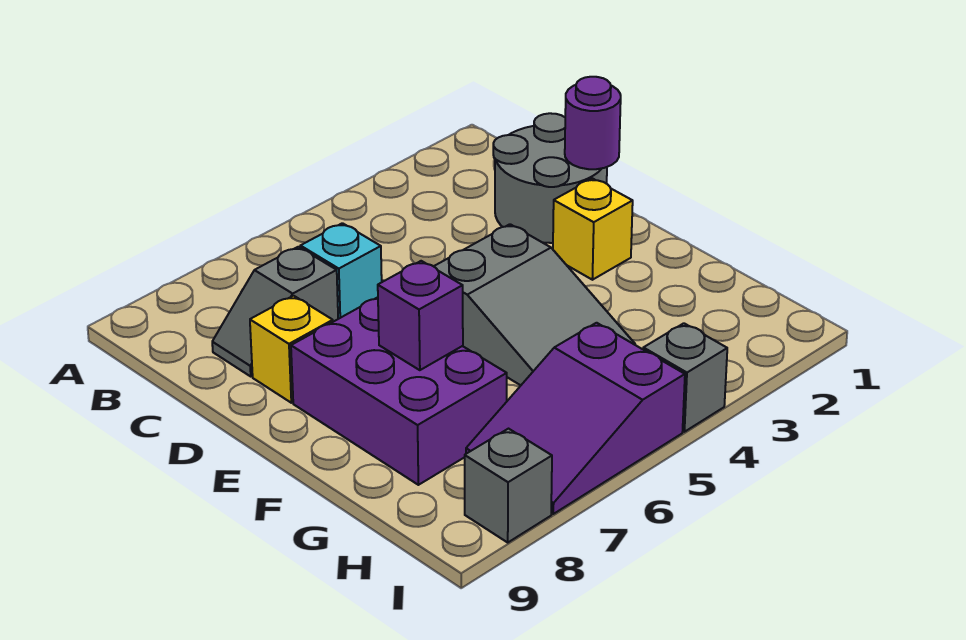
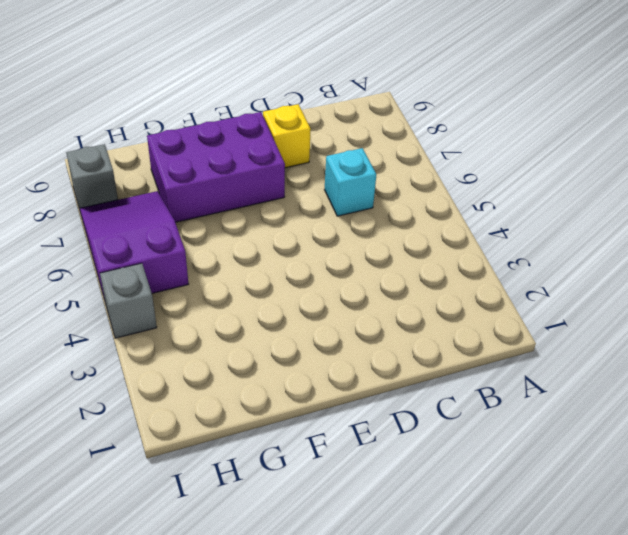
none -> grey round brick C1:D2 level 1
none -> grey slope C7:C8 level 1 top 7
none -> yellow brick E2 level 1

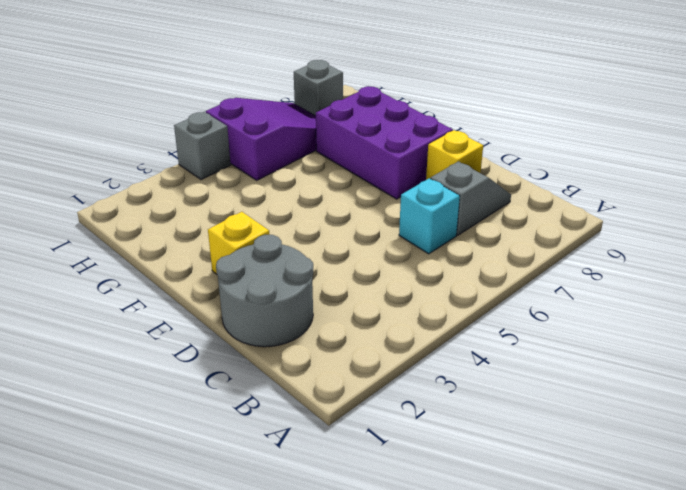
none -> grey slope E4:G5 level 1 top E
none -> purple round brick D1 level 2
none -> purple brick F7 level 2

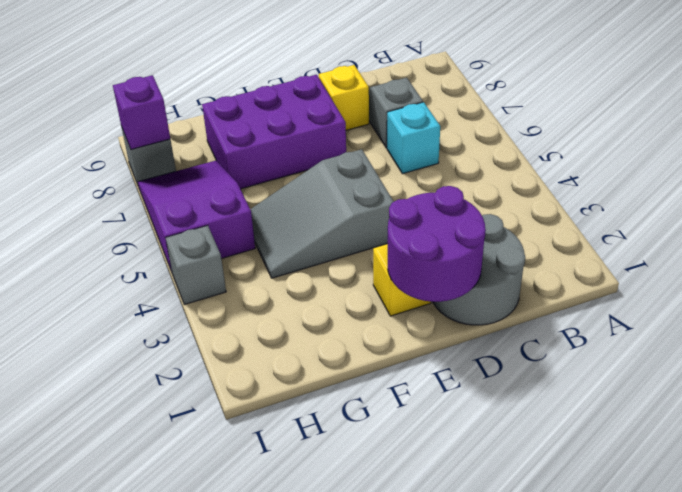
purple round brick D1:E2 level 2 -> purple round brick D1 level 2
purple brick I8 level 2 -> purple brick F7 level 2

